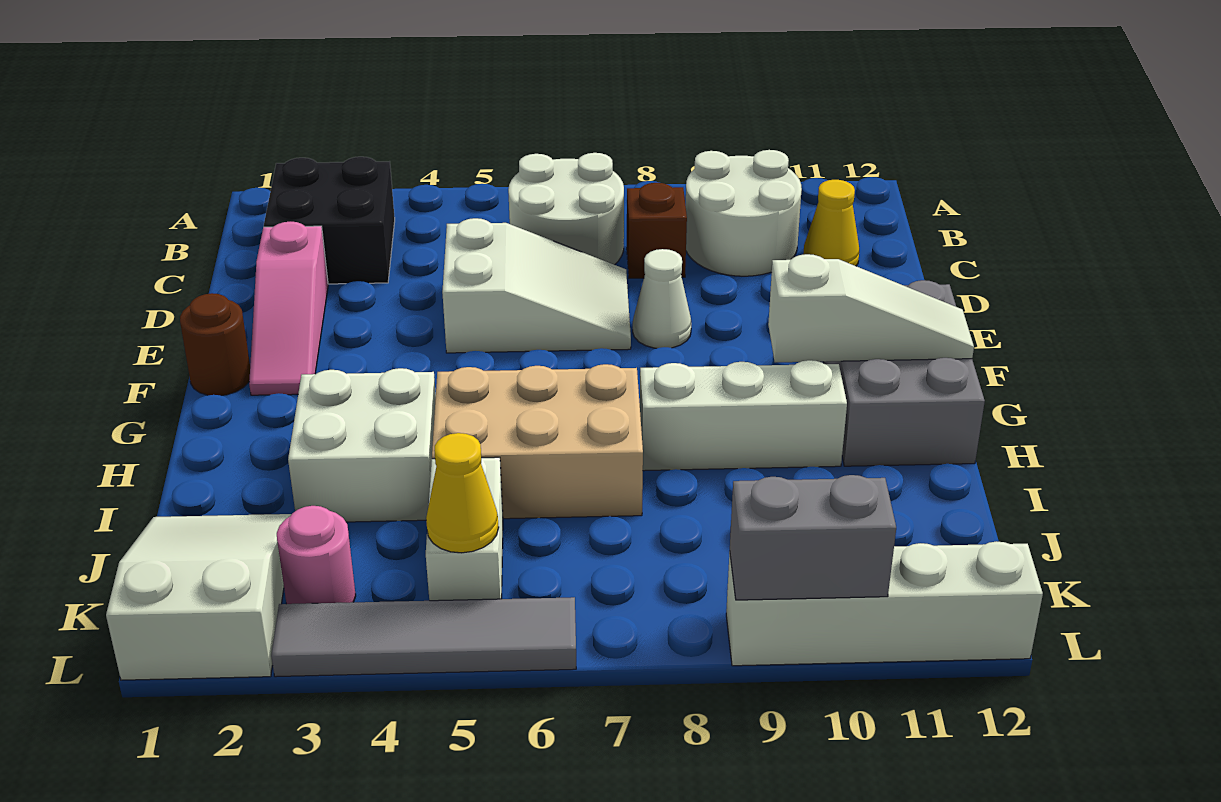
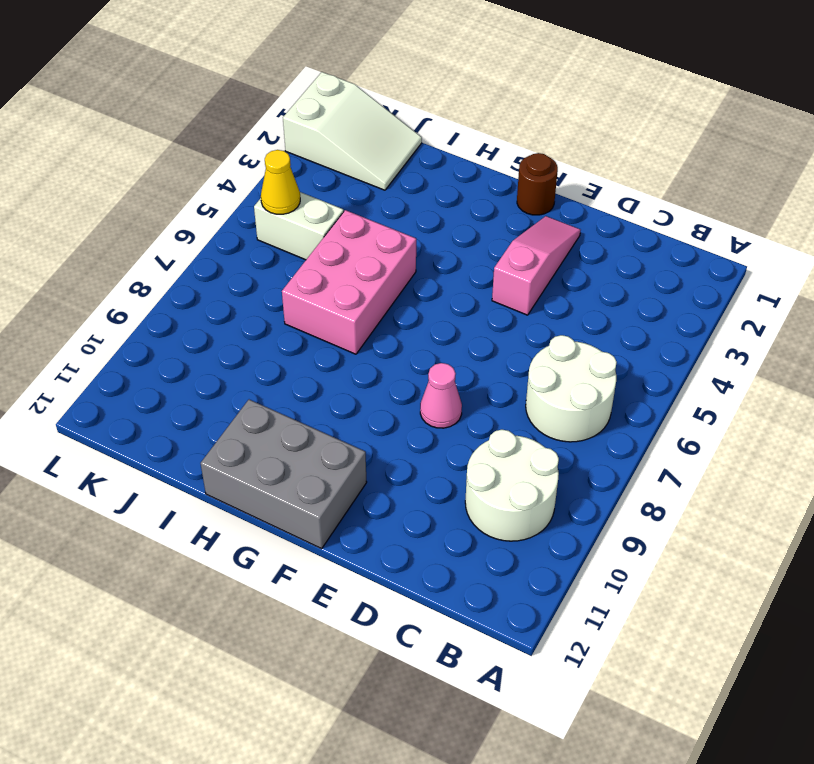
pink slope E2:E4 level 1 top 4 -> pink slope D2:F2 level 1 top D
pink cone E8 level 1 -> white cone E8 level 1
pink brick H5:I7 level 1 -> tan brick H5:I7 level 1
none -> black brick B2:C3 level 1
none -> brown brick C8 level 1
none -> yellow cone C11 level 1

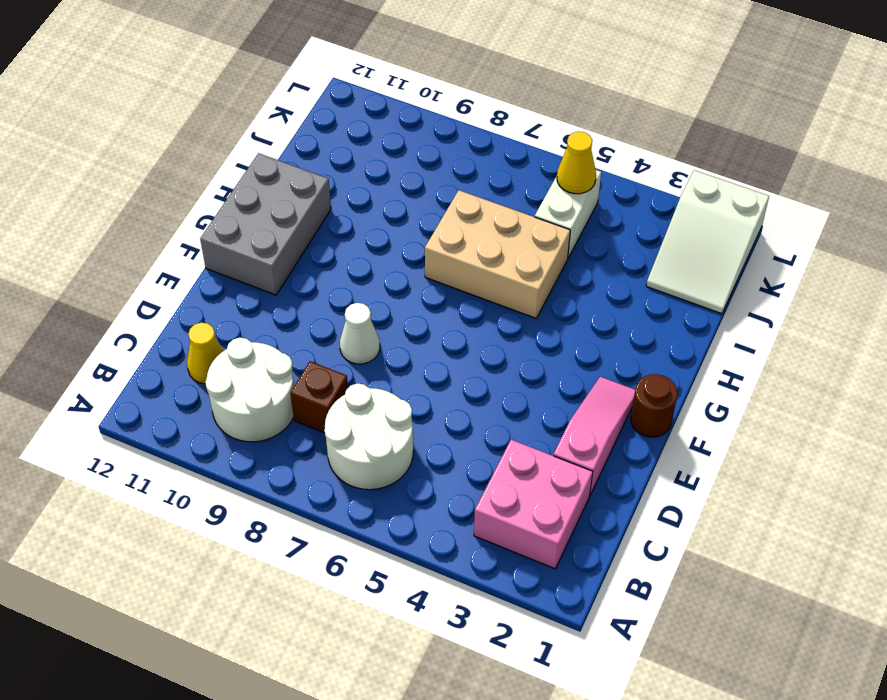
pink brick B2:C3 level 1 -> black brick B2:C3 level 1
none -> white slope D5:E7 level 1 top 5
none -> white brick H3:I4 level 1
none -> white brick H8:H10 level 1

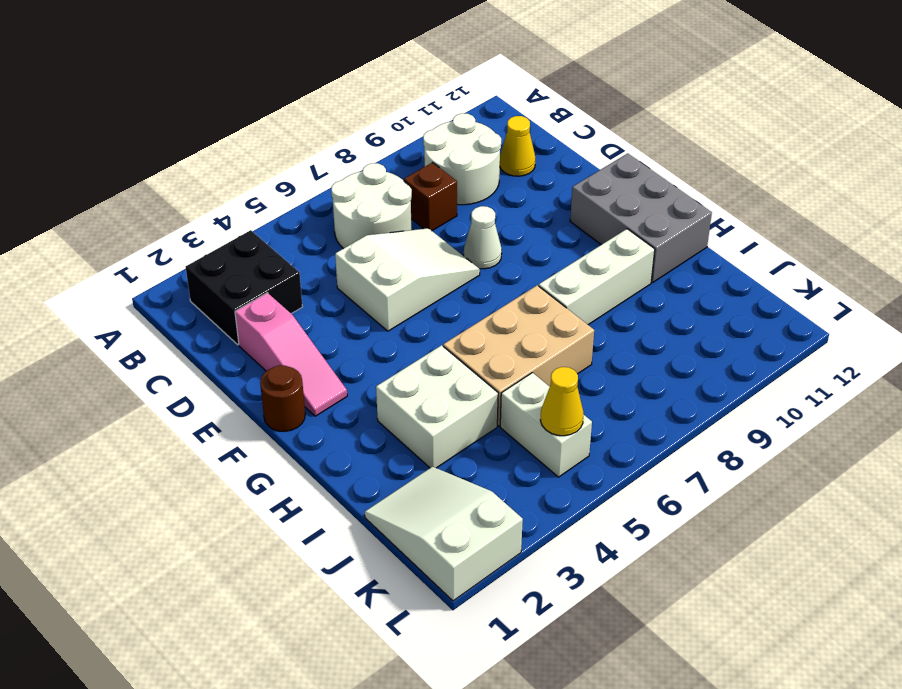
none -> pink round brick K3 level 1
none -> grey tile L3:L6 level 1
none -> white brick L9:L12 level 1

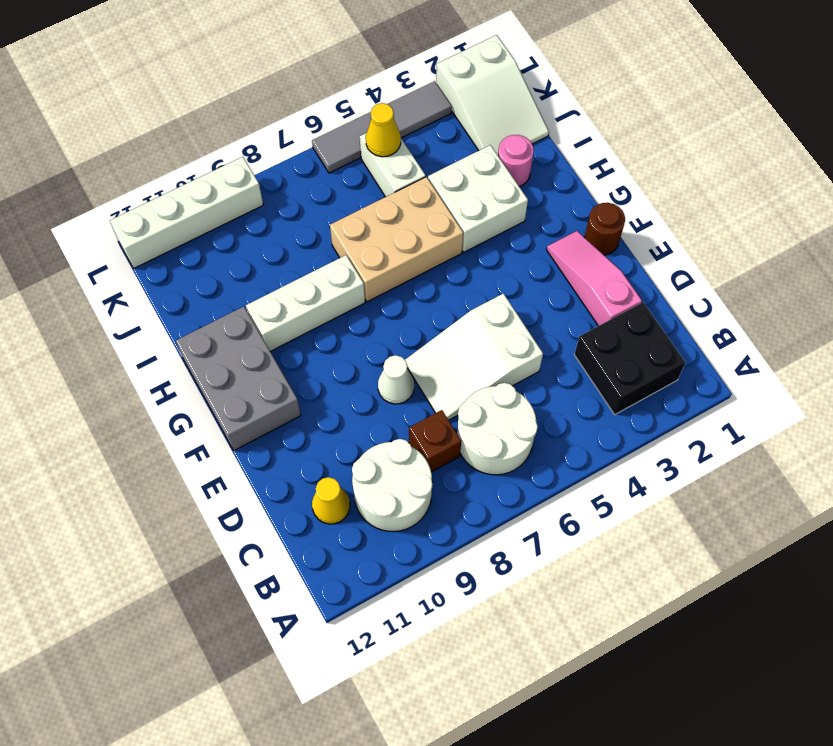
pink round brick I2 level 1 -> pink round brick K3 level 1
none -> white slope G10:G12 level 2 top 10
none -> grey brick L9:L10 level 2

